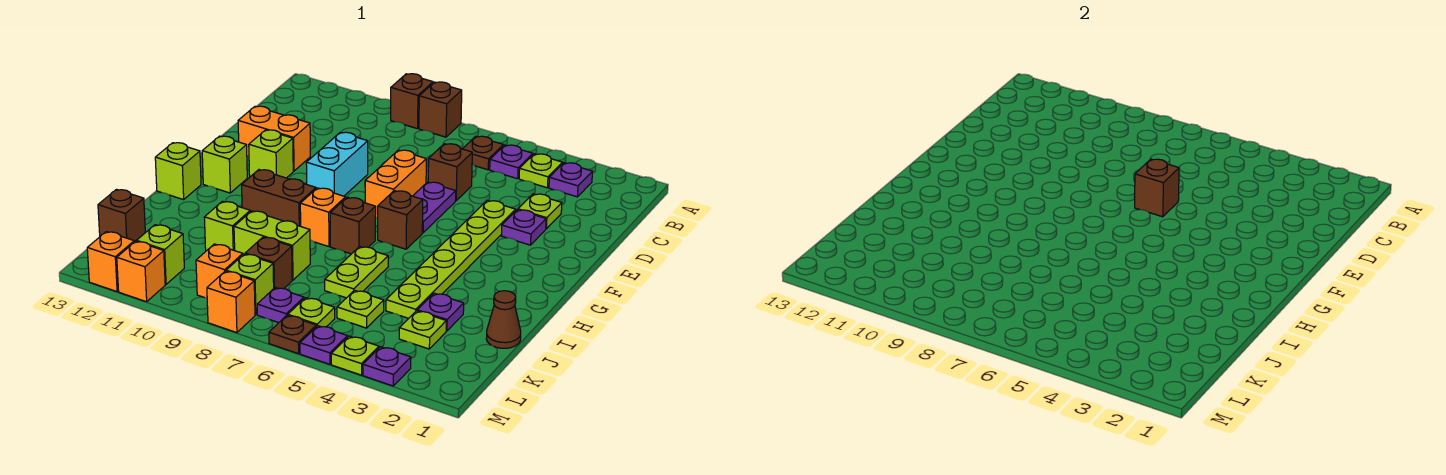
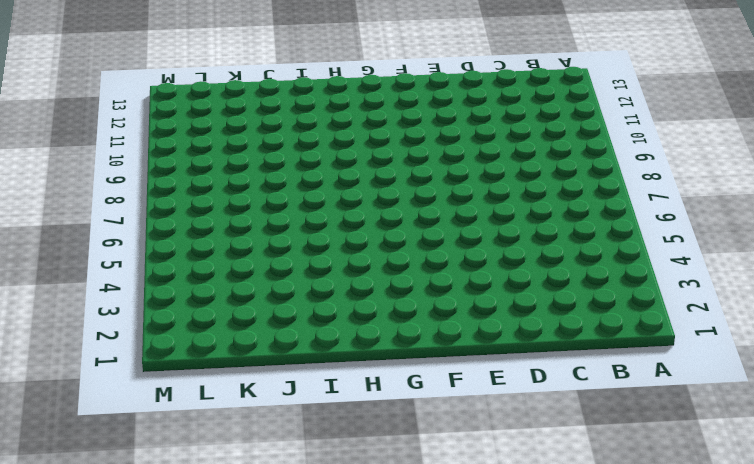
none -> brown brick A8 level 1
none -> brown brick A9 level 1
none -> purple plate B3 level 1
none -> lime plate B4 level 1

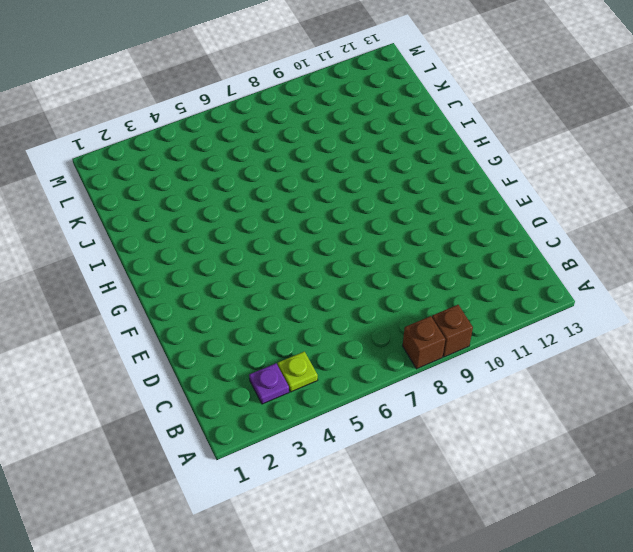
none -> purple plate B5 level 1
none -> brown plate B6 level 1
none -> lime plate D3 level 1
none -> brown brick D6 level 1

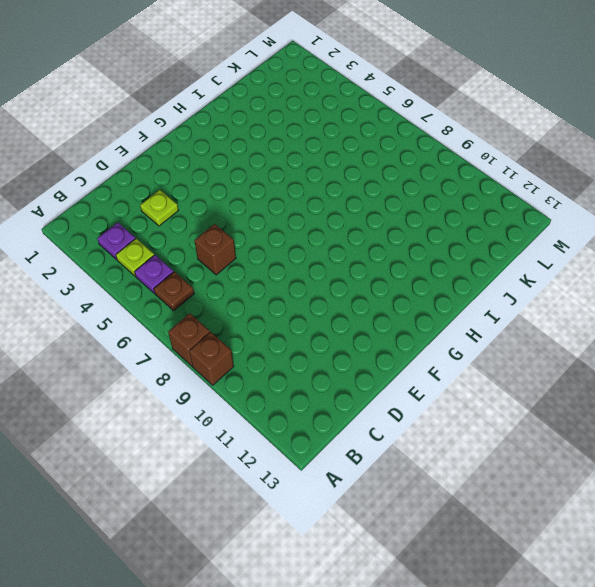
none -> purple plate E3 level 1
none -> lime plate E4:J4 level 1
none -> purple plate E6:F6 level 1
none -> orange brick E7:F7 level 1

